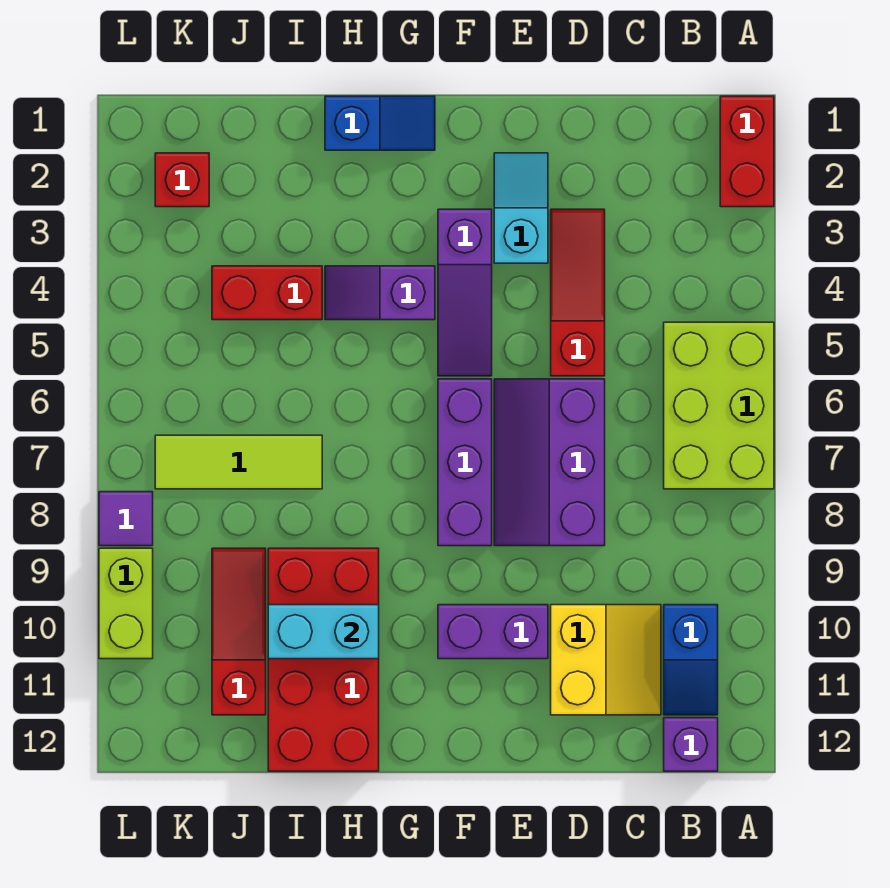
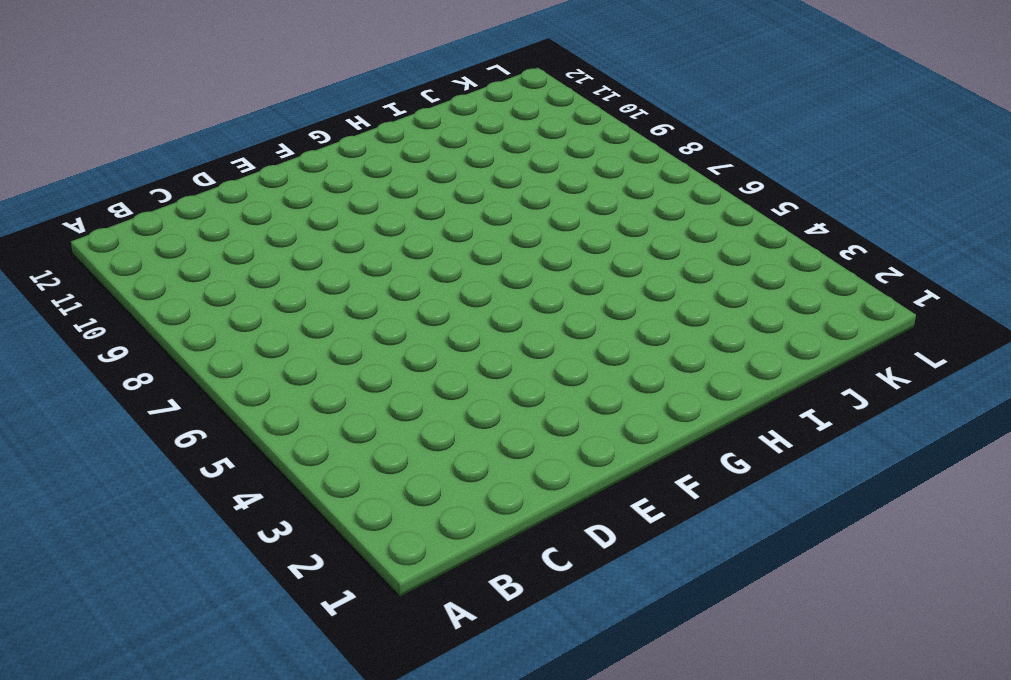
none -> red brick A1:A2 level 1
none -> lime brick A5:B7 level 1
none -> blue slope B10:B11 level 1 top 10

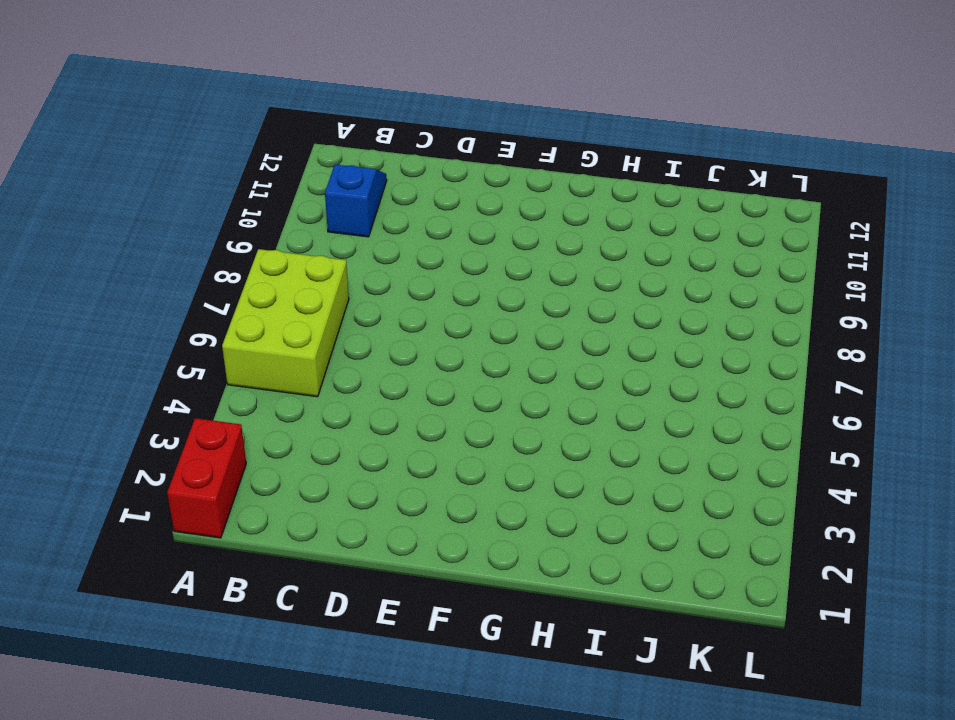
none -> purple brick B12 level 1
none -> yellow slope C10:D11 level 1 top D
none -> red slope D3:D5 level 1 top 5

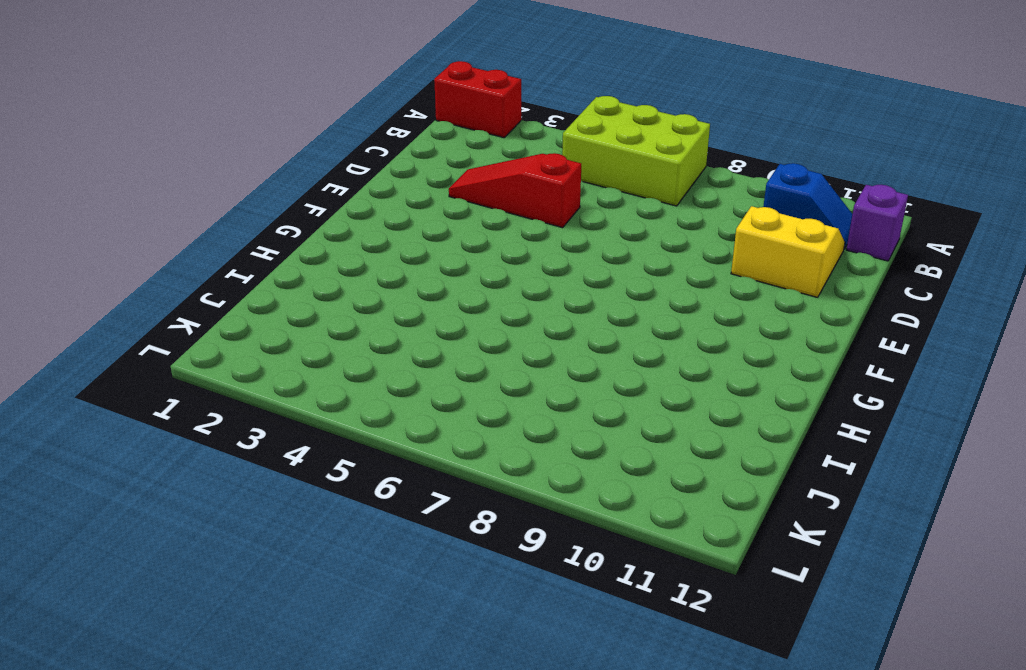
none -> purple slope D6:E8 level 1 top D
none -> cyan slope E2:E3 level 1 top 3
none -> purple brick E10:F10 level 1

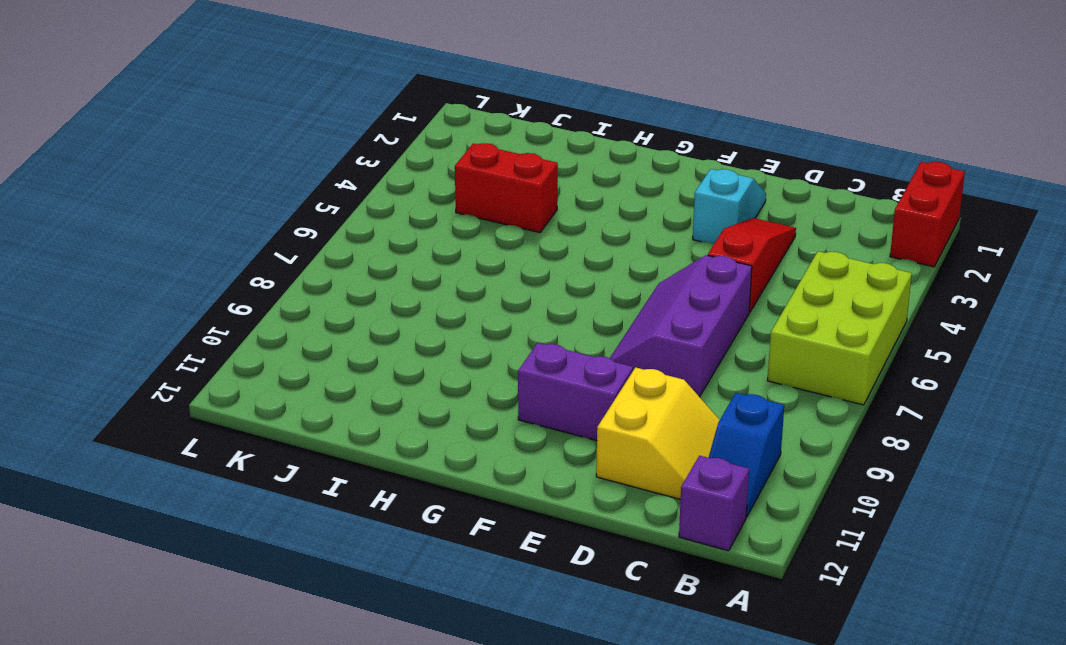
none -> purple slope F3:F5 level 1 top 3
none -> purple brick F6:F8 level 1
none -> blue slope G1:H1 level 1 top H

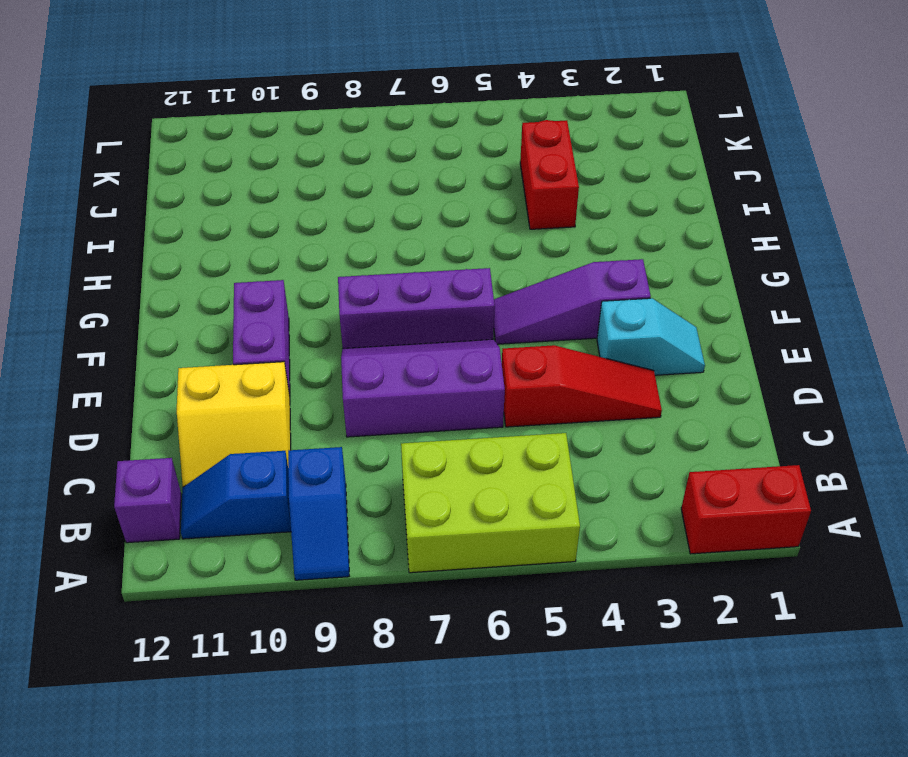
blue slope A9:B9 level 1 top B -> blue slope G1:H1 level 1 top H
none -> purple slope G4:H4 level 1 top G
none -> red brick H9:I12 level 1
none -> lime tile I7:K7 level 1

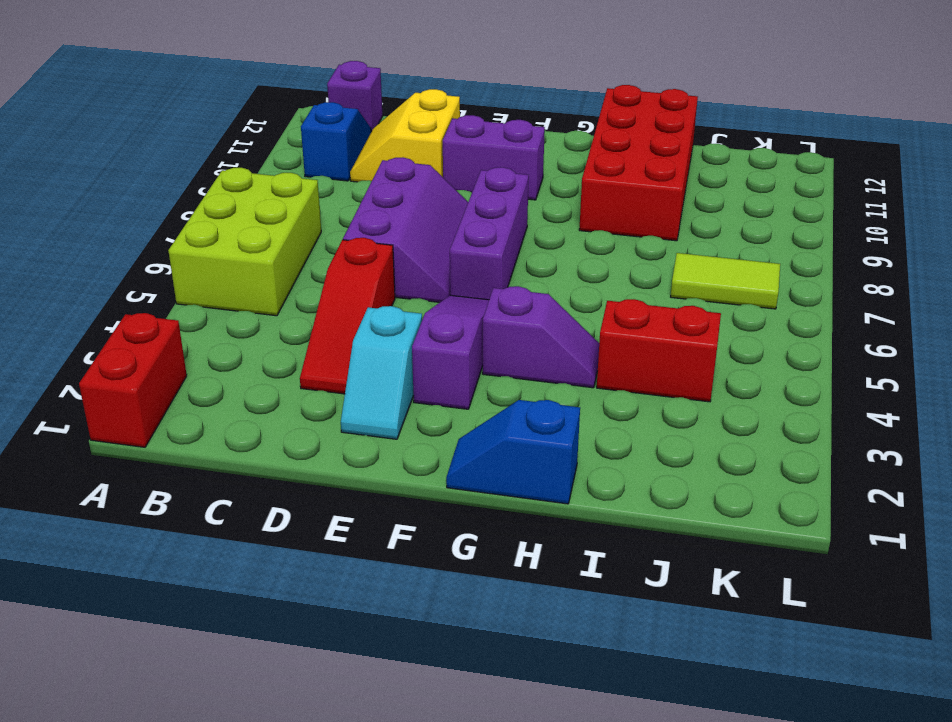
lime tile J7:K7 level 1 -> lime tile I7:K7 level 1
none -> red slope J9:J11 level 1 top 11
none -> red brick K2 level 1
none -> purple tile L8 level 1

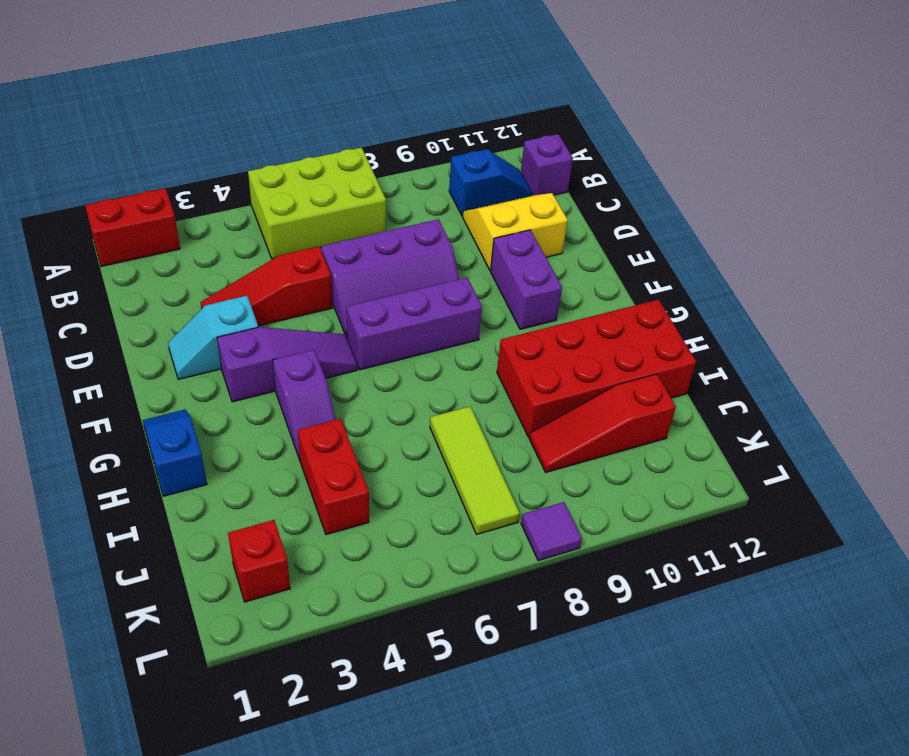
none -> lime brick L9:L10 level 1
none -> cyan brick H10:I10 level 2

